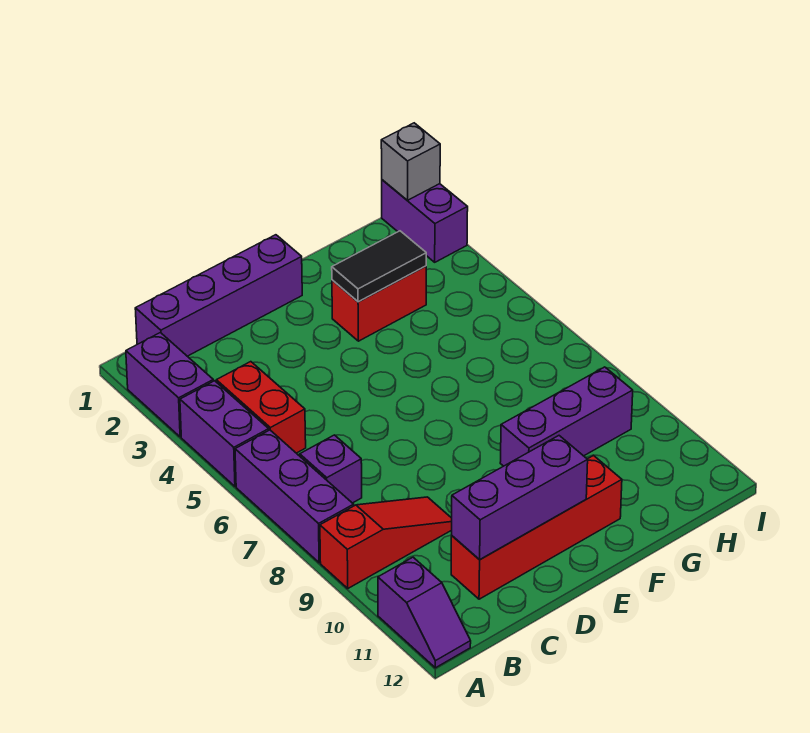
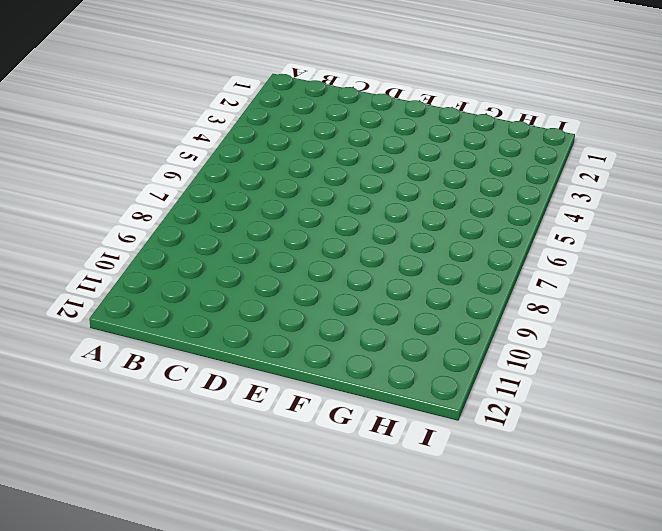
none -> purple brick A2:A3 level 1
none -> purple brick A4:A5 level 1
none -> purple brick A6:A8 level 1

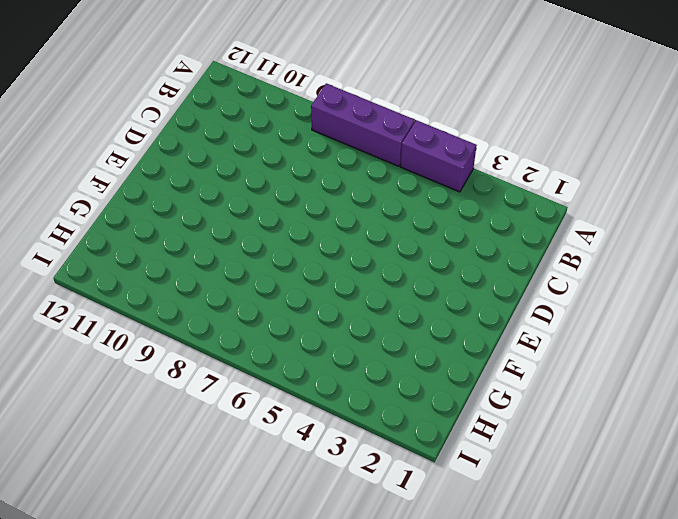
none -> purple brick A2:A3 level 1
none -> red slope A9:C9 level 1 top A
none -> purple slope A11:A12 level 1 top 11

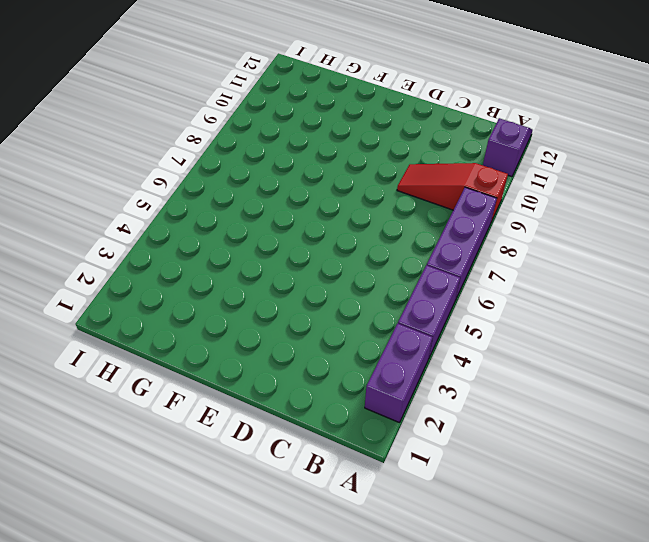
none -> purple brick B1:E1 level 1
none -> red brick B4:B5 level 1
none -> purple brick B7 level 1

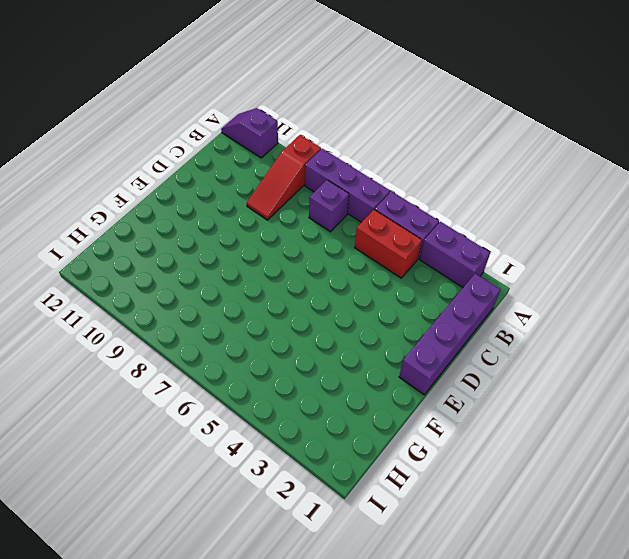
none -> red brick C11:F11 level 1
none -> red brick F3:G3 level 1
none -> purple brick F9:H9 level 1

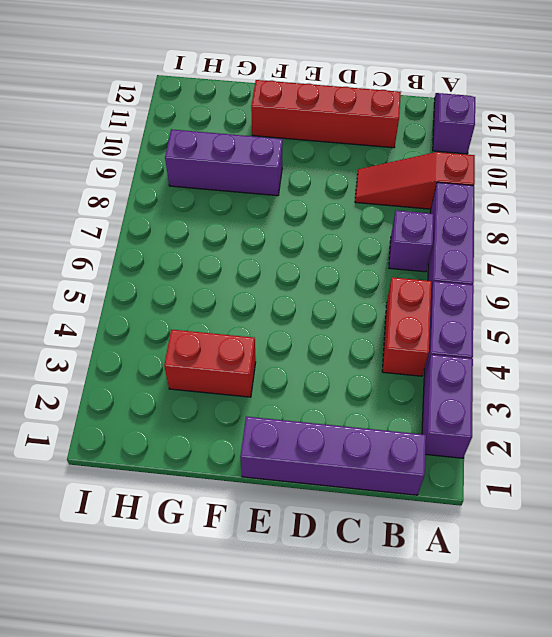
none -> purple brick I1:I2 level 1
none -> purple brick C11:E11 level 2
none -> black tile F3:G3 level 2

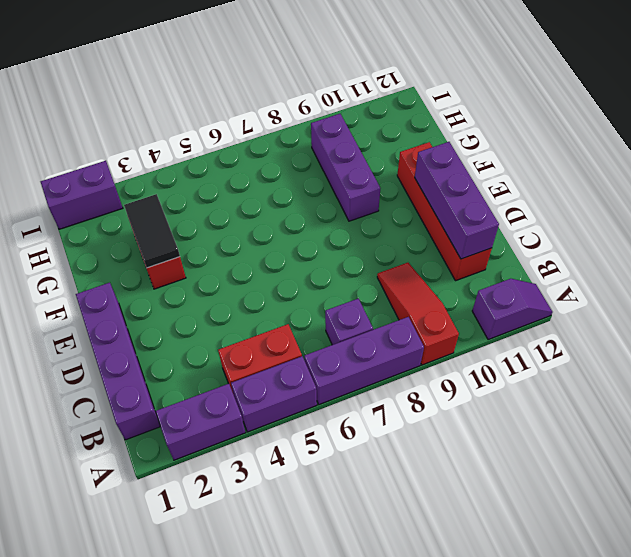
none -> grey brick I1 level 2

